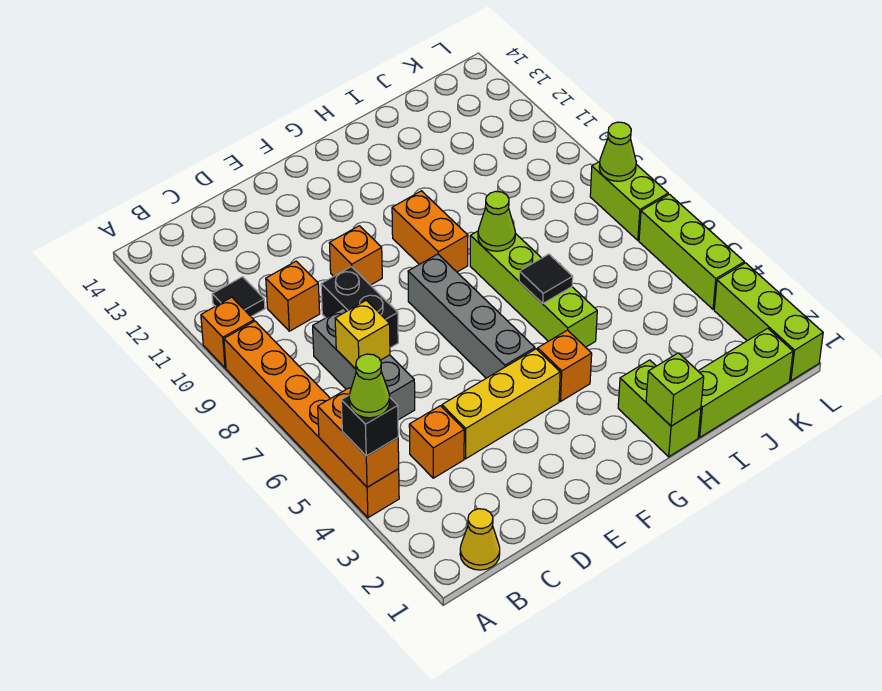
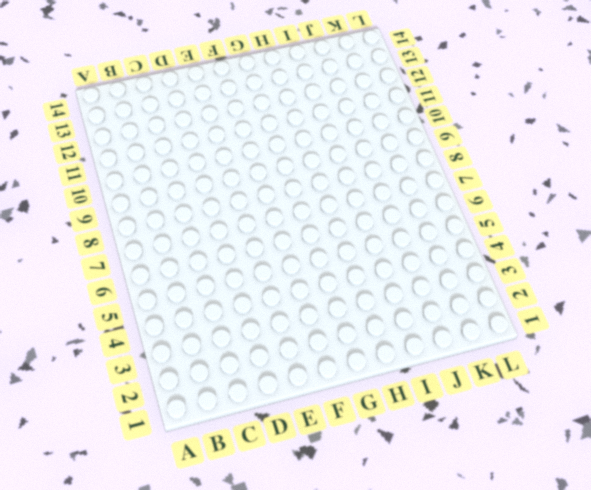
none -> orange brick A4:A9 level 1
none -> orange brick A10 level 1
none -> yellow cone B1 level 1

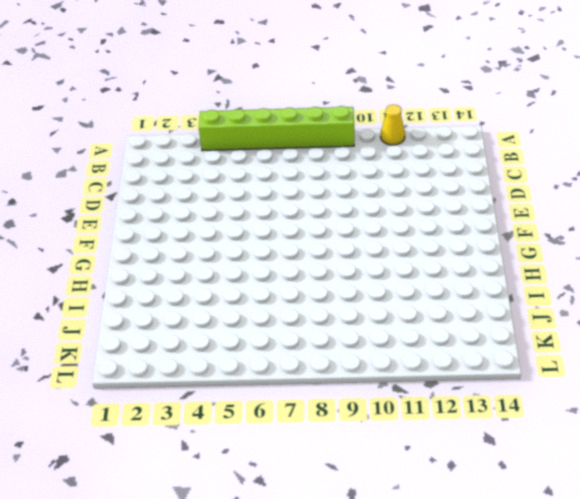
lime brick A4:A9 level 1 -> orange brick A4:A9 level 1
yellow cone A11 level 1 -> yellow cone B1 level 1
none -> orange brick A10 level 1
none -> black tile B11 level 1
none -> orange brick C4 level 1

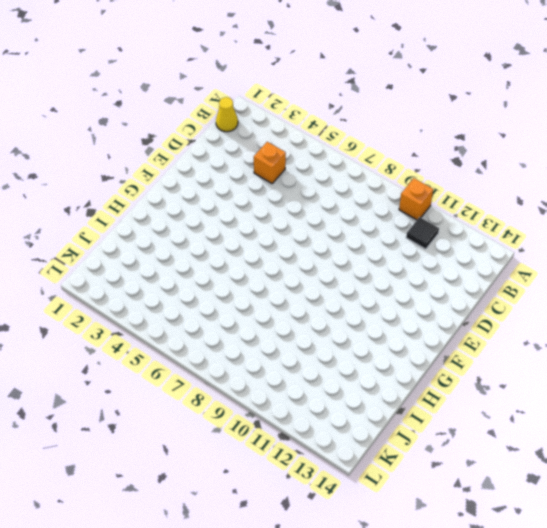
none -> orange brick A4:A9 level 1
none -> grey brick C6:C8 level 1
none -> orange brick C10 level 1

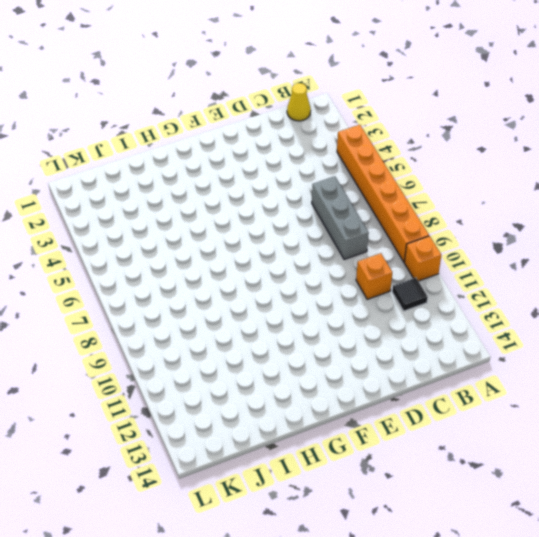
none -> orange brick C4 level 1
none -> yellow brick D4:F4 level 1
none -> black brick D8:D9 level 1

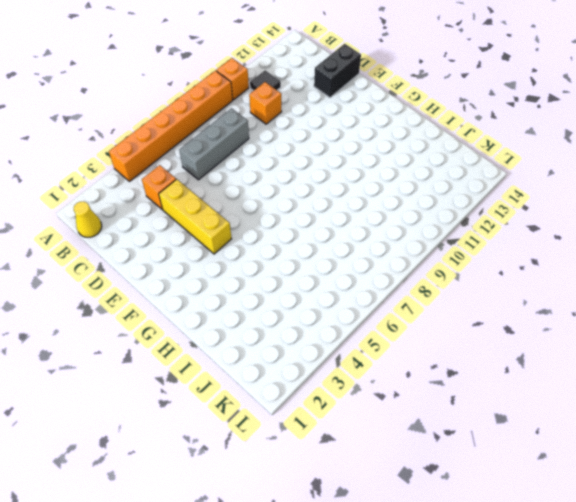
black brick D13:D14 level 1 -> black brick D8:D9 level 1
none -> orange brick E10 level 1
none -> grey brick F5:F8 level 1
none -> orange brick G4 level 1

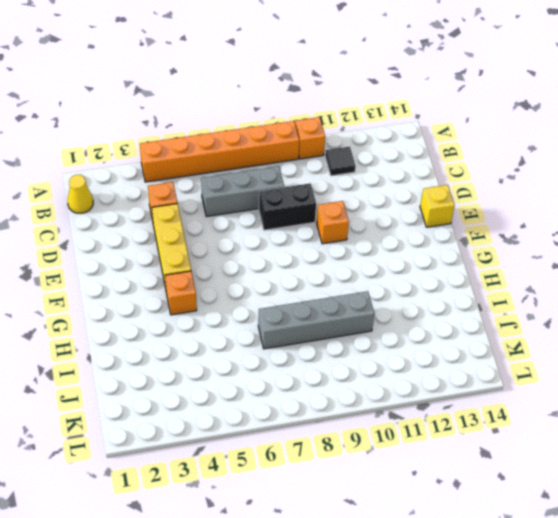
yellow brick E14 level 1 -> yellow brick C7 level 2
grey brick I7:I10 level 1 -> grey brick F5:F8 level 1
none -> orange brick C10 level 1
none -> orange brick G9:G10 level 1
none -> lime brick H1:H2 level 1

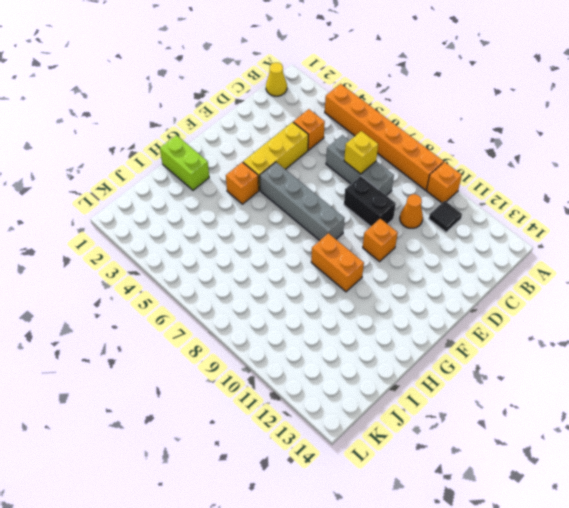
orange cone C10 level 1 -> orange brick C10 level 1
none -> lime brick H5:H8 level 1
none -> lime brick I1:K1 level 1
none -> lime brick L1:L3 level 1

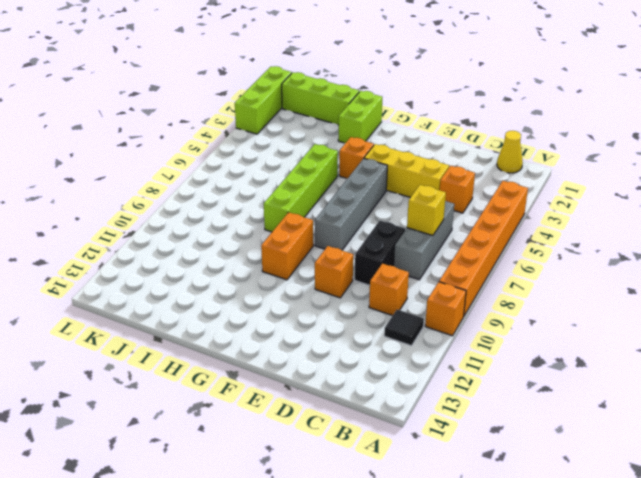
none -> lime brick L4:L6 level 1
none -> lime brick L7:L8 level 1
none -> orange brick A4:A5 level 2

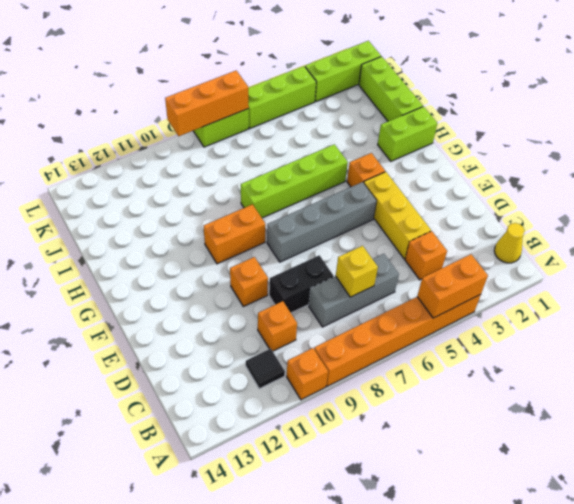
orange brick L7:L9 level 2 -> lime cone L8 level 2
none -> lime brick H1 level 2
none -> black tile H6 level 2
none -> lime cone H8 level 2

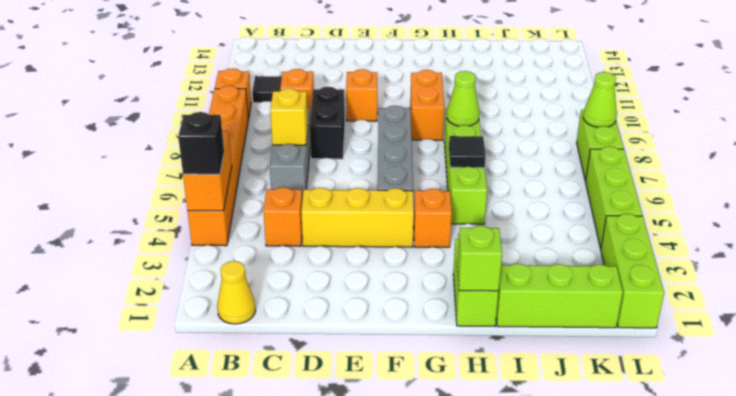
none -> lime cone A4 level 4

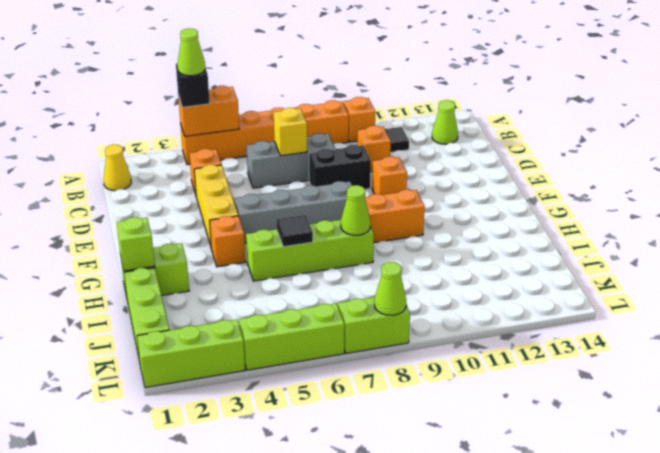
lime cone B13 level 1 -> none

